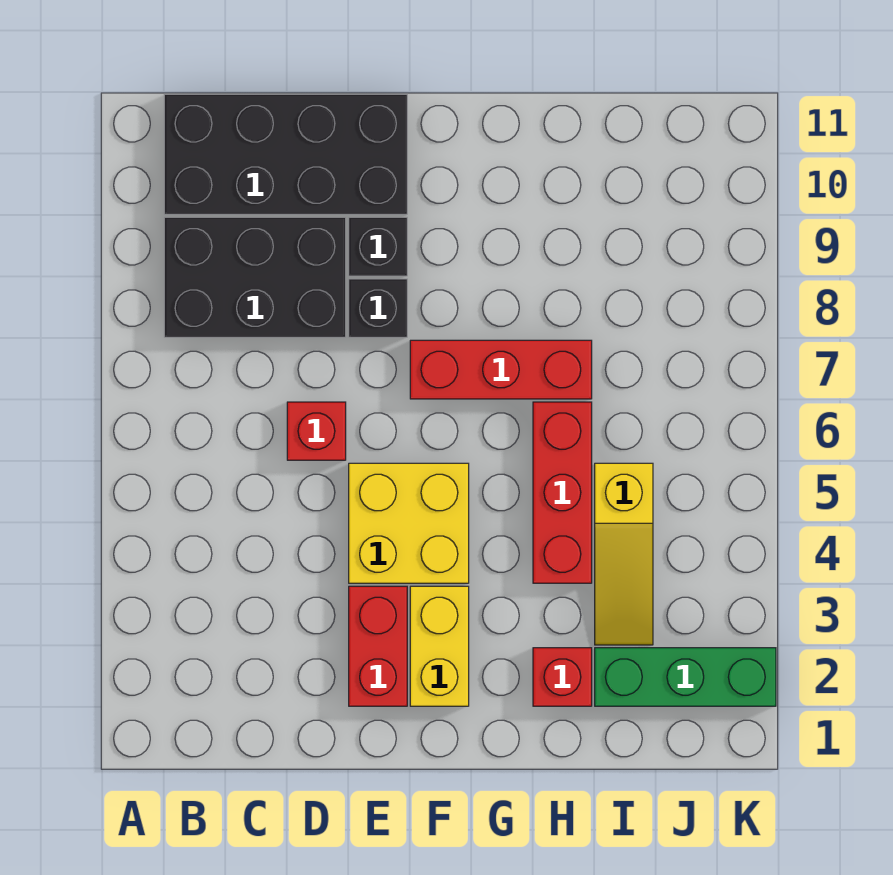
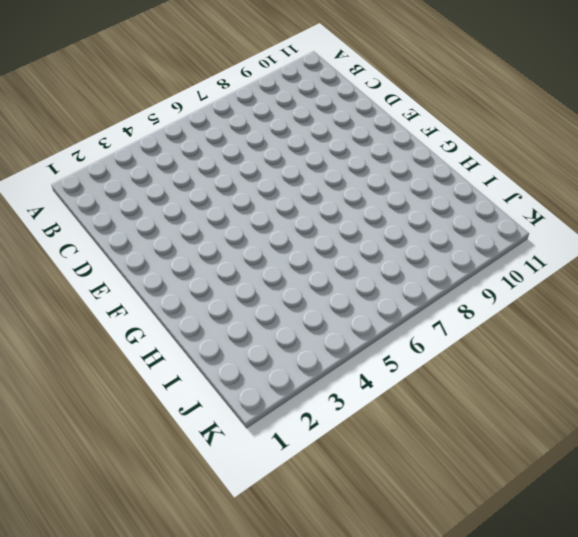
none -> black brick B8:D9 level 1
none -> black brick B10:E11 level 1
none -> red brick D6 level 1

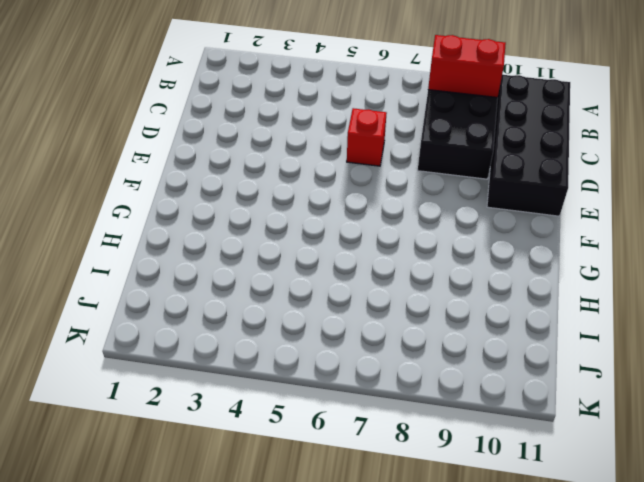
red brick B8:B9 level 2 -> red brick E2:E3 level 1
none -> yellow brick E4:F5 level 1
none -> black brick E8 level 1
none -> black brick E9 level 1

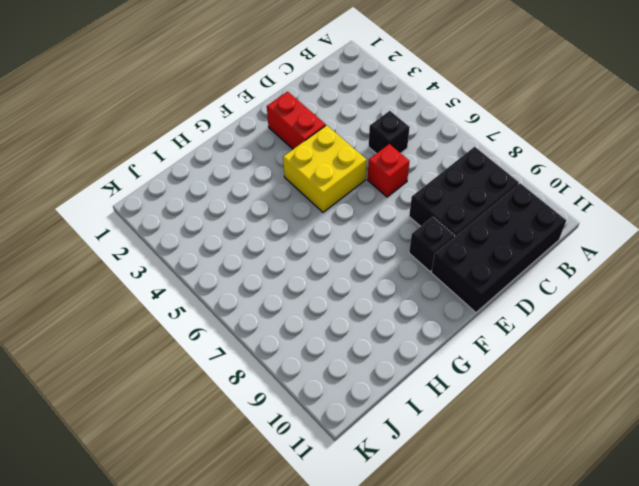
black brick C5 level 1 -> black brick E8 level 1
none -> yellow brick F2:F3 level 1
none -> red brick F7:H7 level 1
none -> red brick H2 level 1

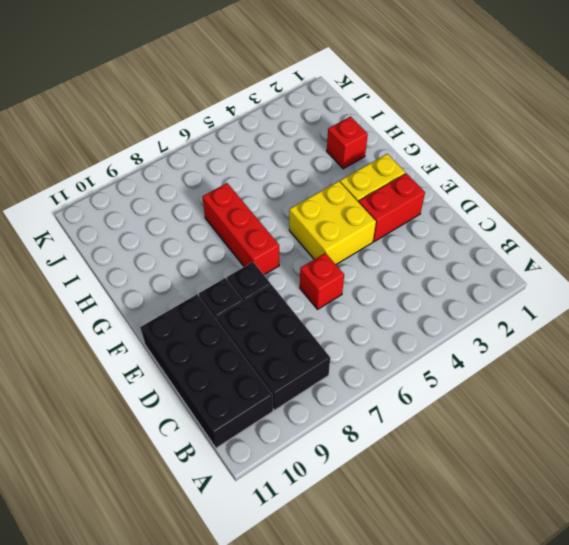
none -> red brick H4:H6 level 1
none -> green brick I2:K2 level 1
none -> yellow slope I3:I5 level 1 top 5

